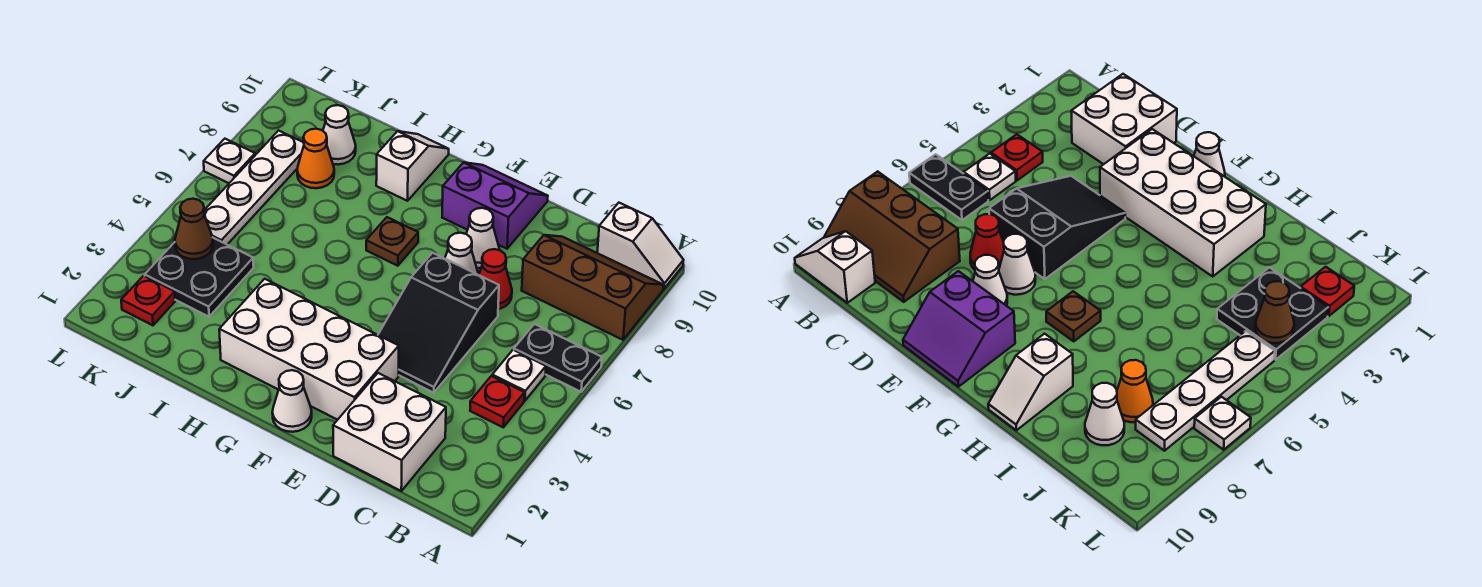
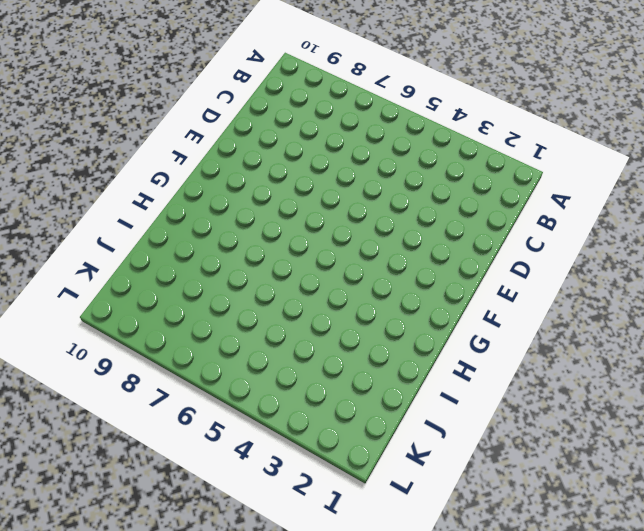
none -> black plate A6:B6 level 1
none -> brown slope A8:C9 level 1 top 8
none -> white slope A10:B10 level 1 top B

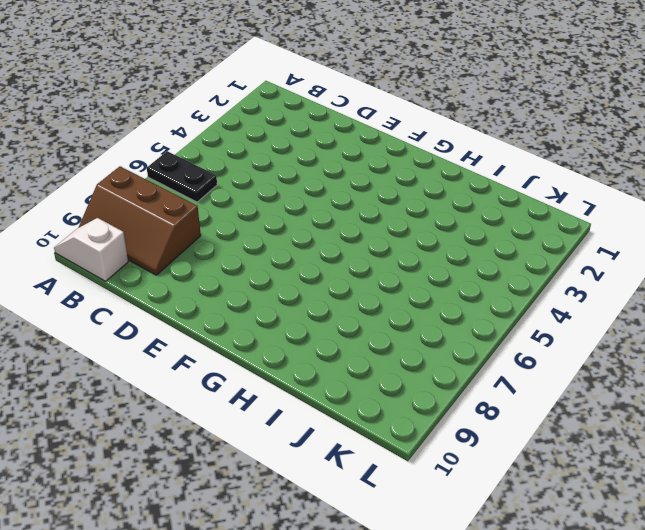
none -> red plate B4 level 1
none -> white plate B5 level 1
none -> white brick C1:D2 level 1

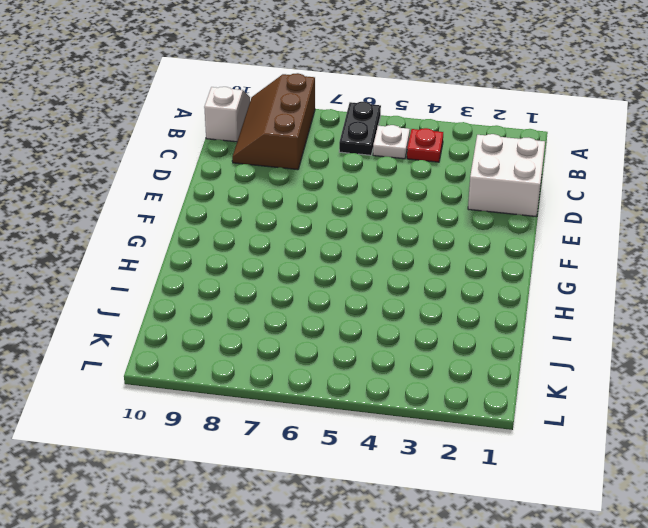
none -> black slope D4:E6 level 1 top 6
none -> red cone D7 level 1
none -> white brick E2:H3 level 1

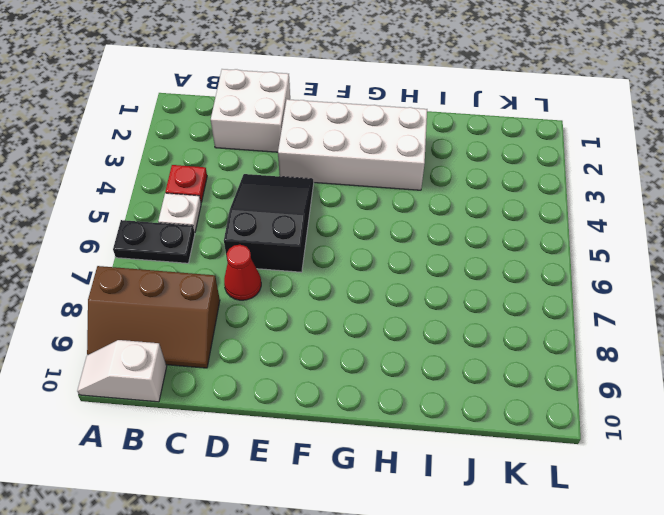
none -> white cone E7 level 1
none -> white cone E8 level 1
none -> purple slope E9:F10 level 1 top 9

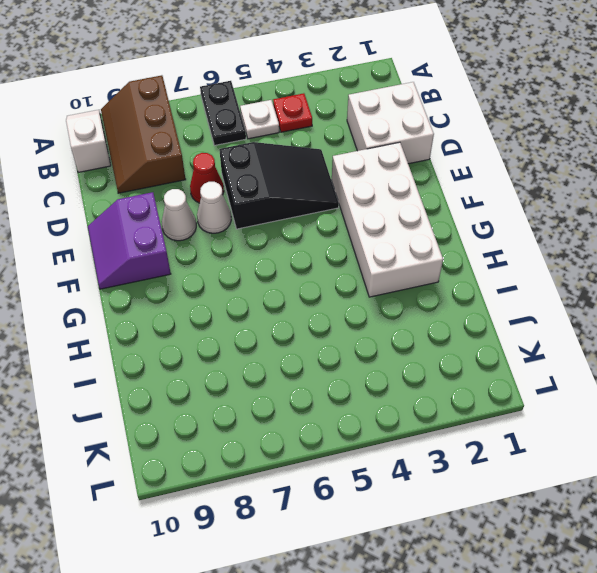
none -> white cone F1 level 1
none -> brown plate G7 level 1
none -> white slope H9:H10 level 1 top 9

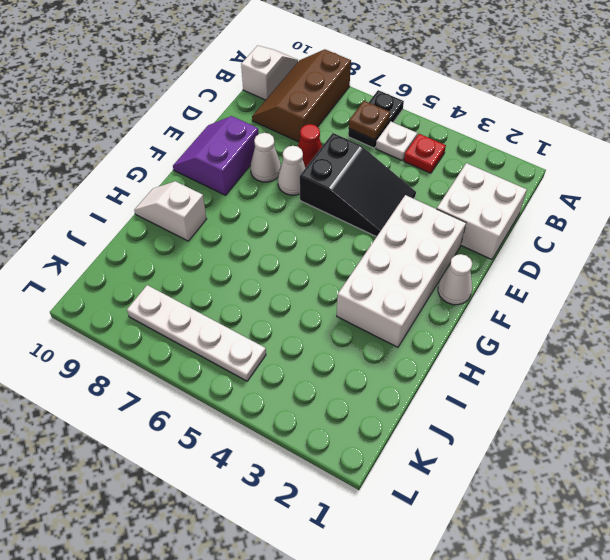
brown plate B6 level 2 -> brown plate G7 level 1
none -> black plate J3:K4 level 1
none -> orange cone J8 level 1
none -> white cone J9 level 1

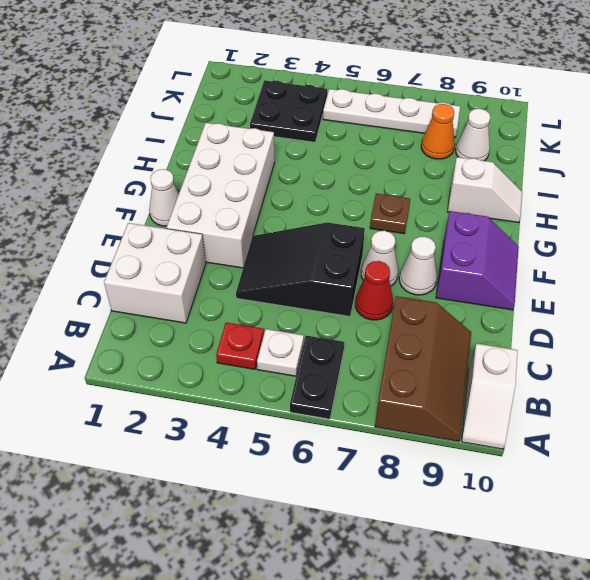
none -> red plate K2 level 1
none -> white plate L7 level 1
none -> brown cone K4 level 2

